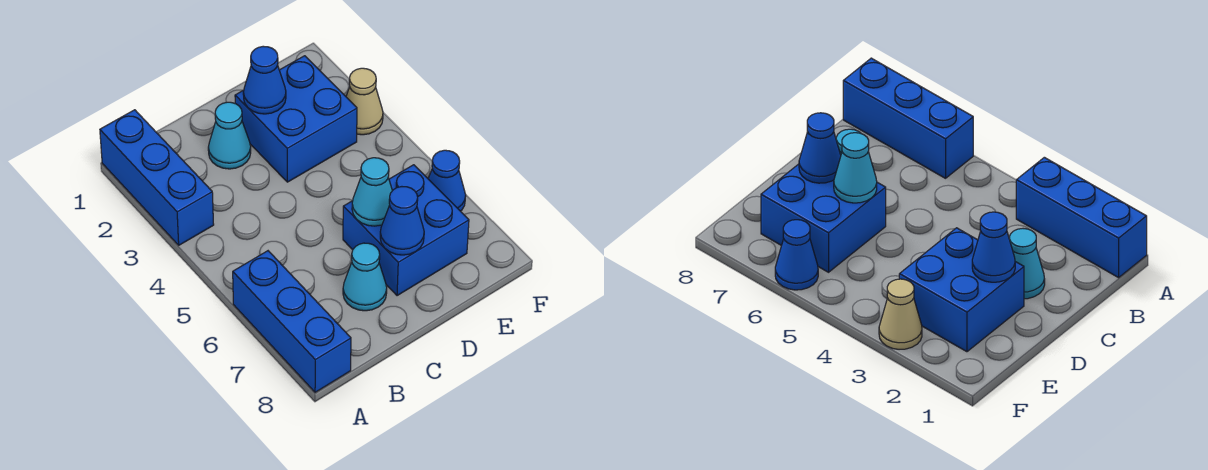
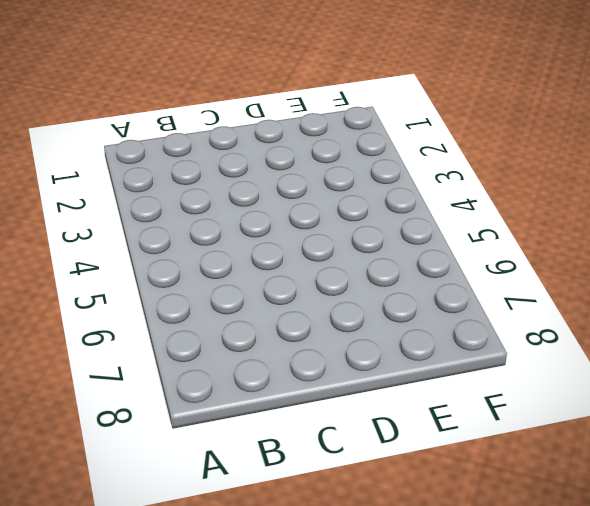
none -> blue brick A1:A3 level 1
none -> blue brick A6:A8 level 1

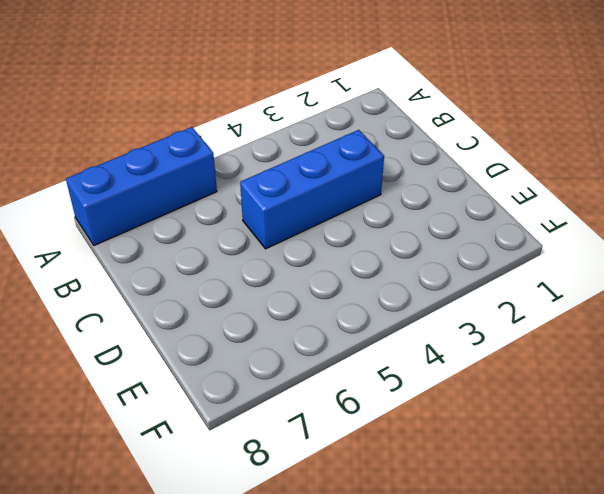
blue brick C3:C5 level 1 -> blue brick A1:A3 level 1
none -> cyan cone C2 level 1
none -> cyan cone C7 level 1

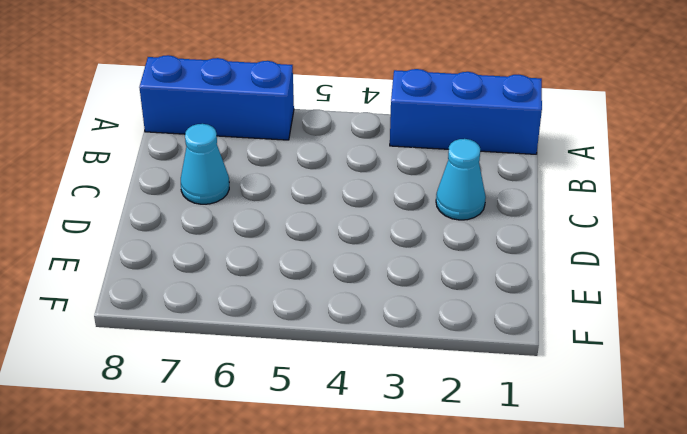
none -> blue brick D2:E3 level 1
none -> blue brick D6:E7 level 1

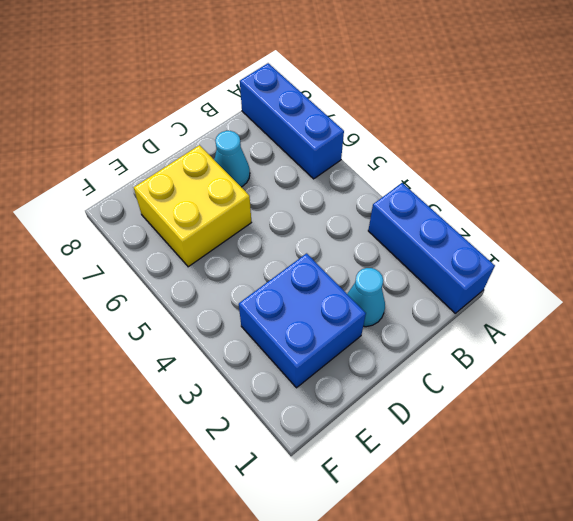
yellow brick D6:E7 level 1 -> blue brick D6:E7 level 1
none -> tan cone F3 level 1
none -> blue cone F6 level 1

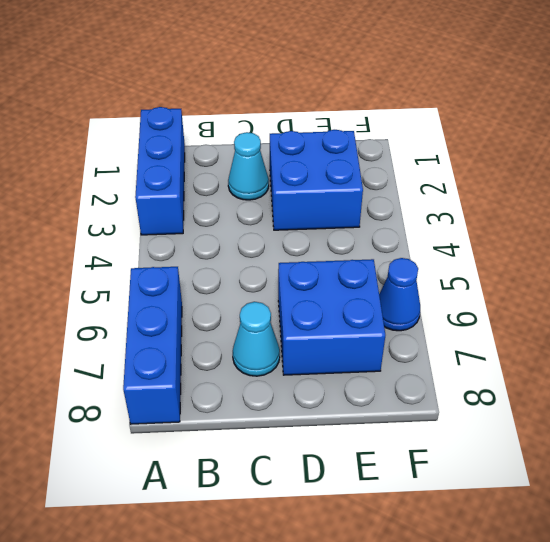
none -> tan cone F3 level 1
none -> blue cone D2 level 2

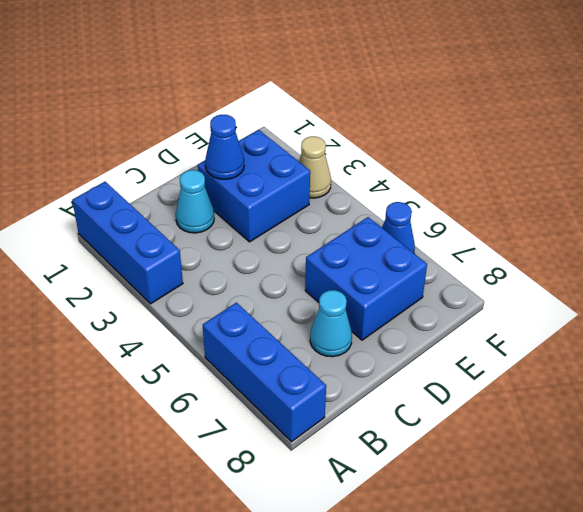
none -> cyan cone D6 level 2
none -> blue cone D7 level 2

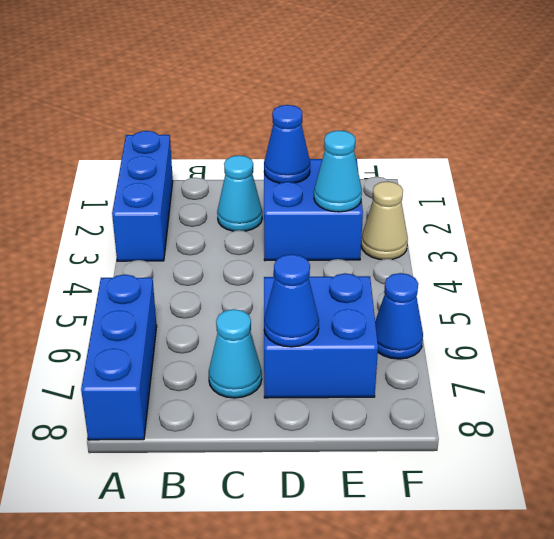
cyan cone E3 level 2 -> cyan cone D6 level 2

